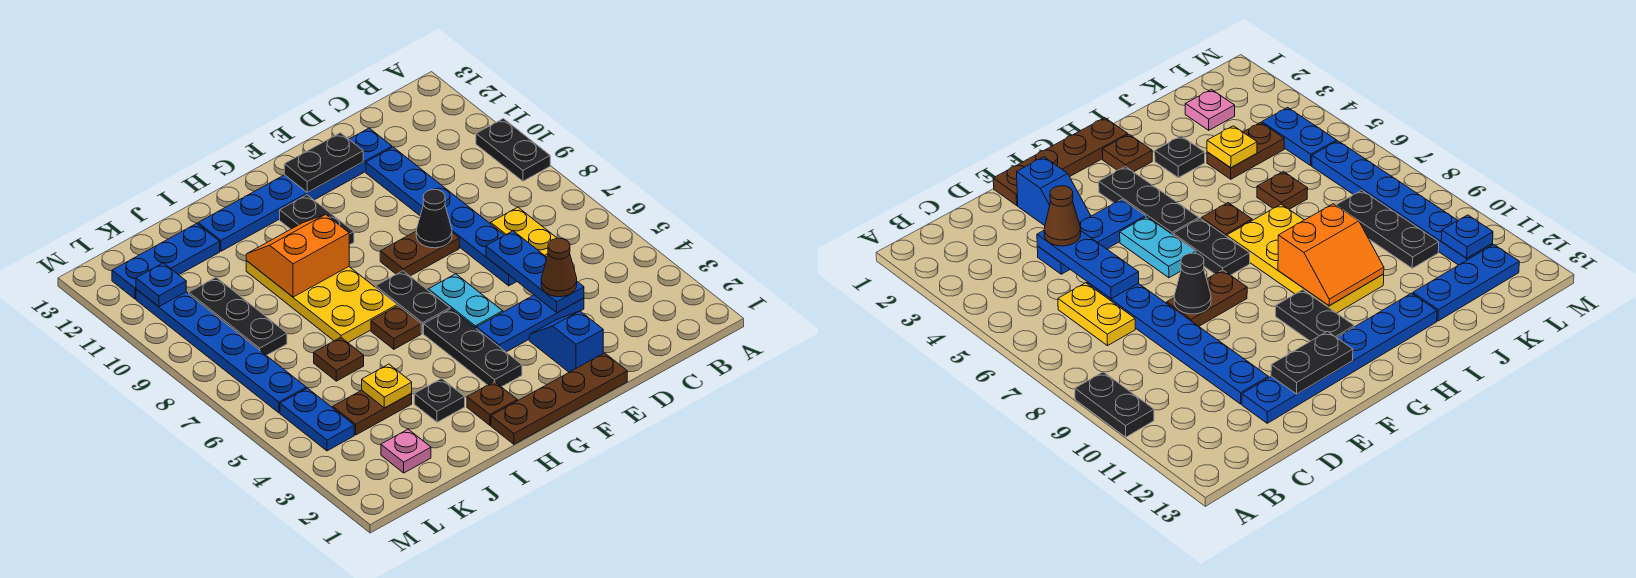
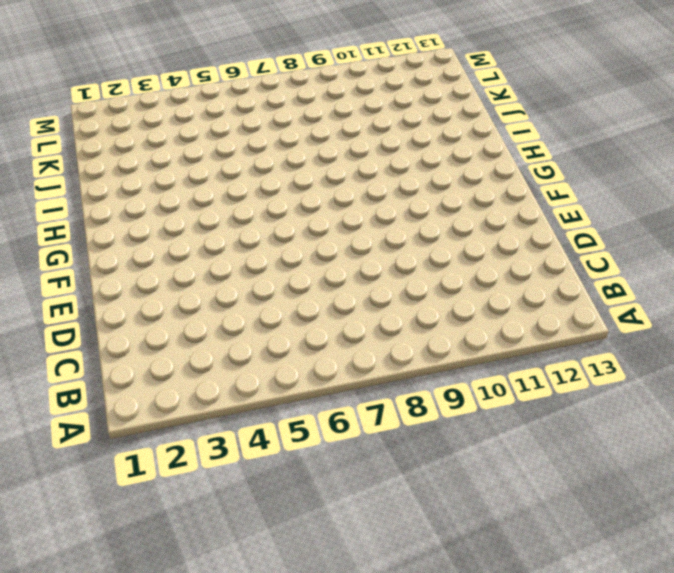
none -> black plate A9:A10 level 1
none -> yellow plate C6:C7 level 1
none -> blue plate D4:F4 level 1
none -> blue plate D6:D11 level 1

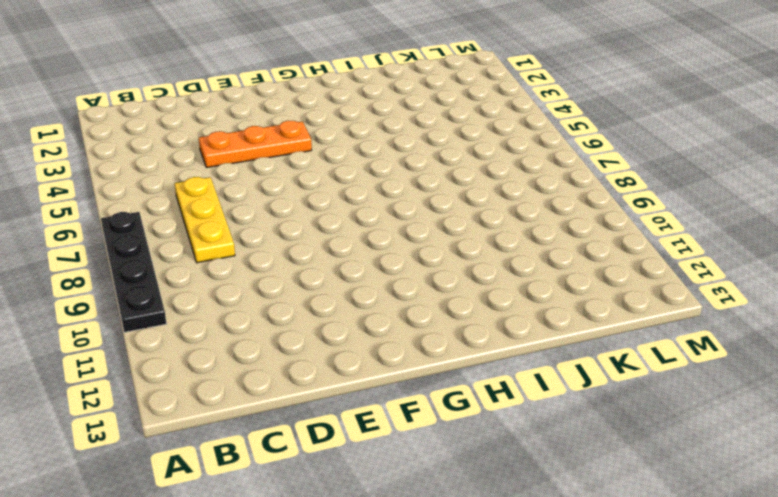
black plate A7:A10 level 1 -> black plate A9:A10 level 1
yellow plate C6:C8 level 1 -> yellow plate C6:C7 level 1
orange plate D4:F4 level 1 -> blue plate D4:F4 level 1
none -> blue plate D6:D11 level 1
none -> blue plate D12:I12 level 1
none -> brown plate E1:H1 level 1
none -> blue slope E2:E3 level 1 top 2

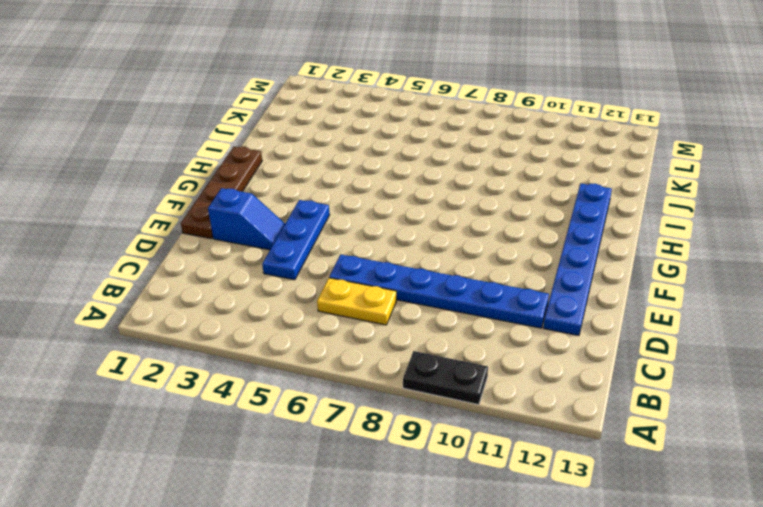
none -> brown plate E8:F8 level 1
none -> cyan plate F5:F6 level 1
none -> black plate G3:G5 level 1
none -> black plate G6:G7 level 1

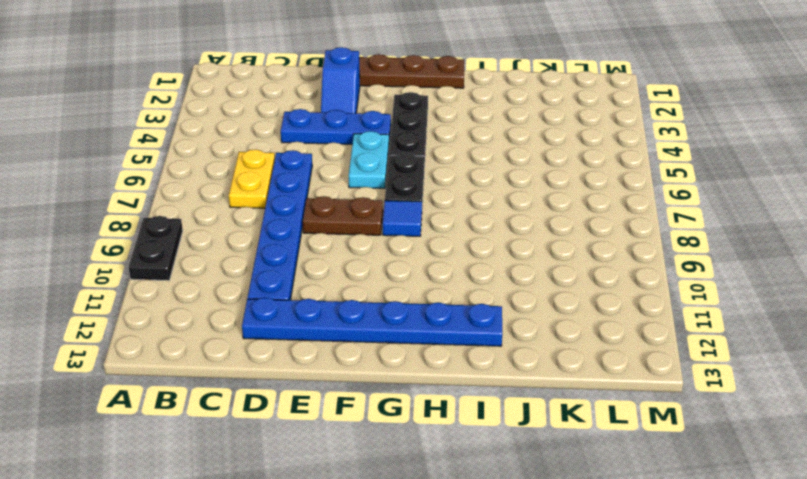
blue tile G8 level 1 -> none
none -> black plate G10:G11 level 1
none -> brown plate H2 level 1
none -> brown plate H6 level 1
none -> yellow plate H7:I10 level 1

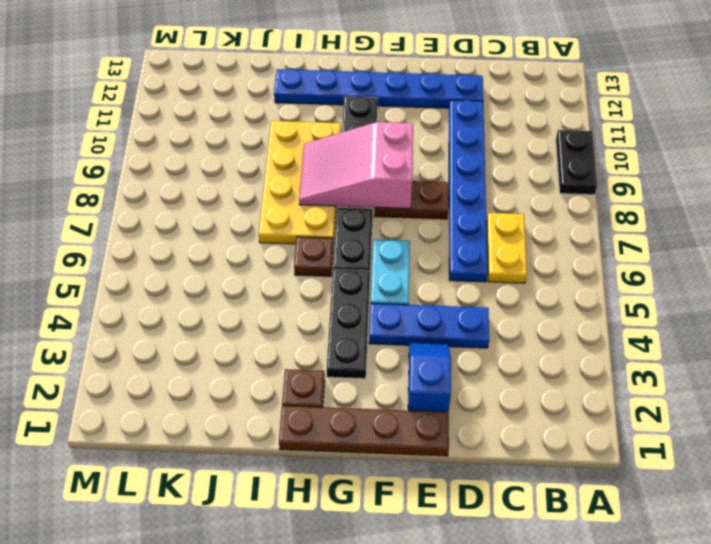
pink slope F8:H9 level 2 top F -> orange slope H9:I10 level 2 top 9
none -> black plate I3 level 1
none -> brown plate J4:K4 level 1
none -> brown plate J6 level 1
none -> blue plate J12:L12 level 1

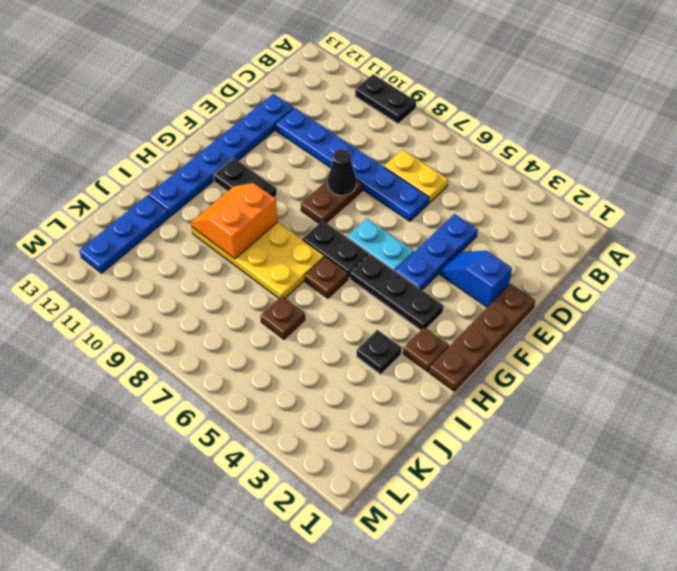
none -> brown plate J4:K4 level 1
none -> pink plate K2 level 1
none -> black plate K8:K10 level 1
none -> blue plate L4:L5 level 1

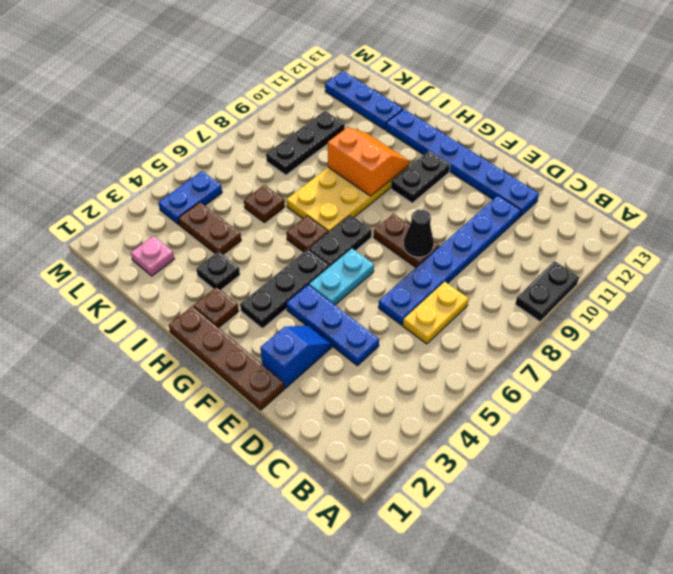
none -> blue plate L6:L11 level 1
none -> blue plate D4:D6 level 2
none -> black plate E12:F12 level 2
none -> yellow plate J4 level 2

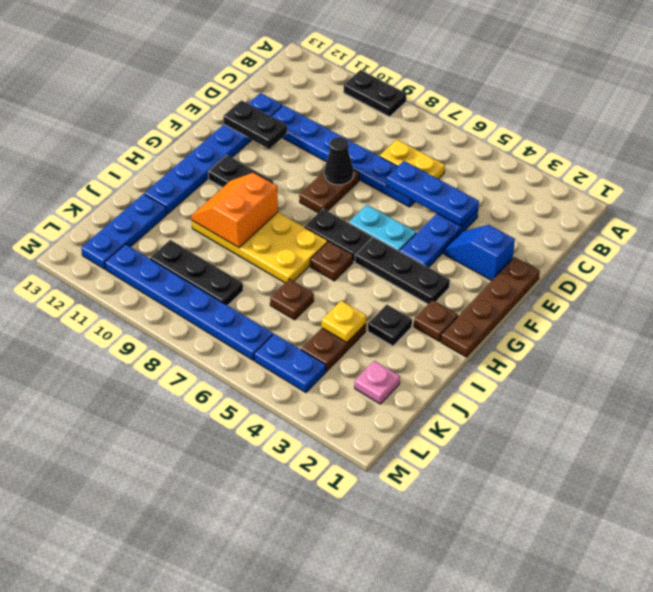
black plate E11:E12 level 2 -> black plate E12:F12 level 2
none -> blue plate L11 level 2
none -> brown cone D4 level 3

